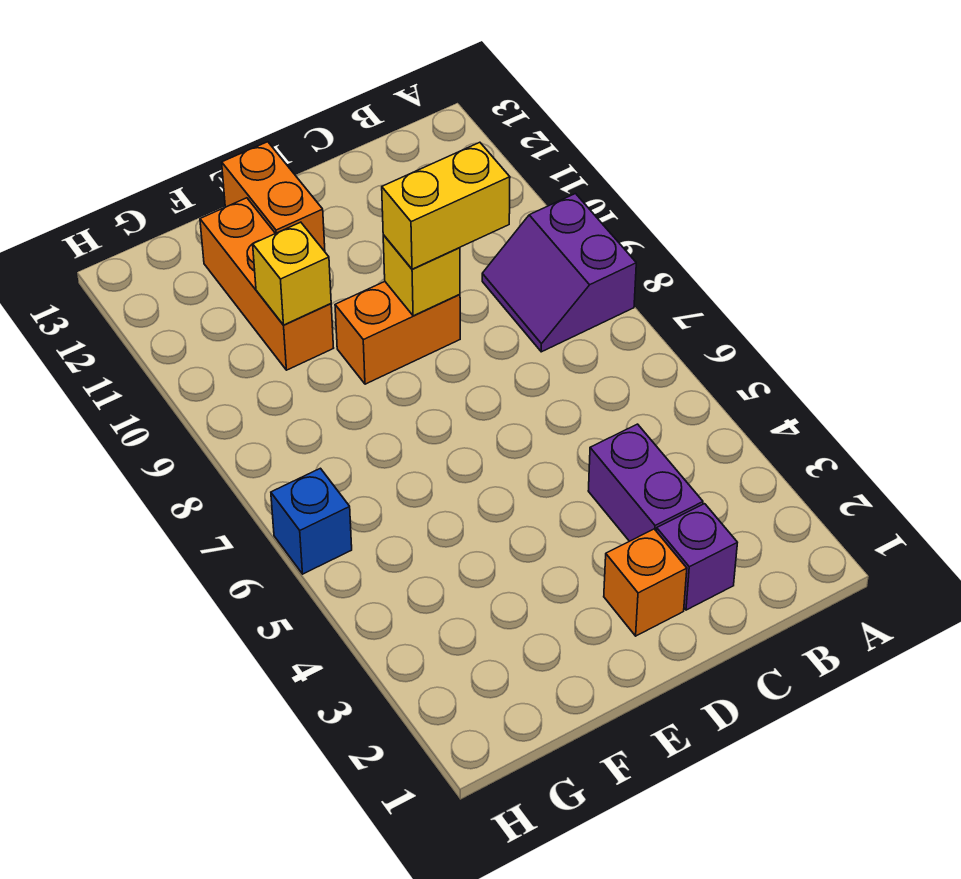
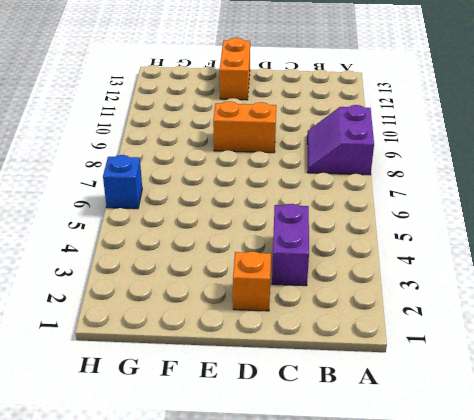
none -> purple brick C2 level 1
none -> orange brick F10:F12 level 1

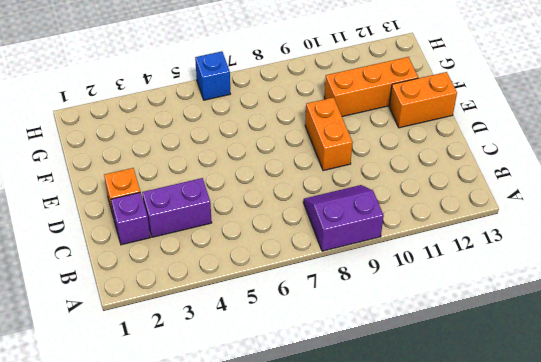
none -> yellow brick D9 level 2
none -> yellow brick F10 level 2

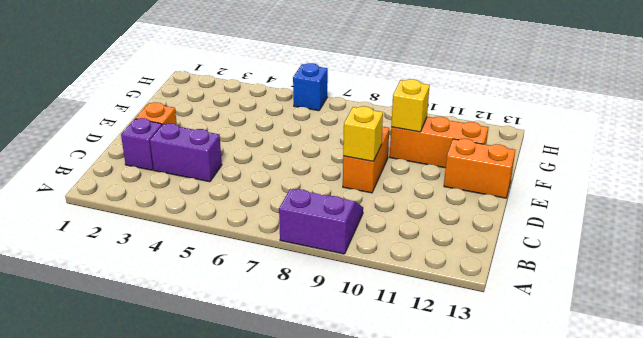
none -> yellow brick C9:D9 level 3

